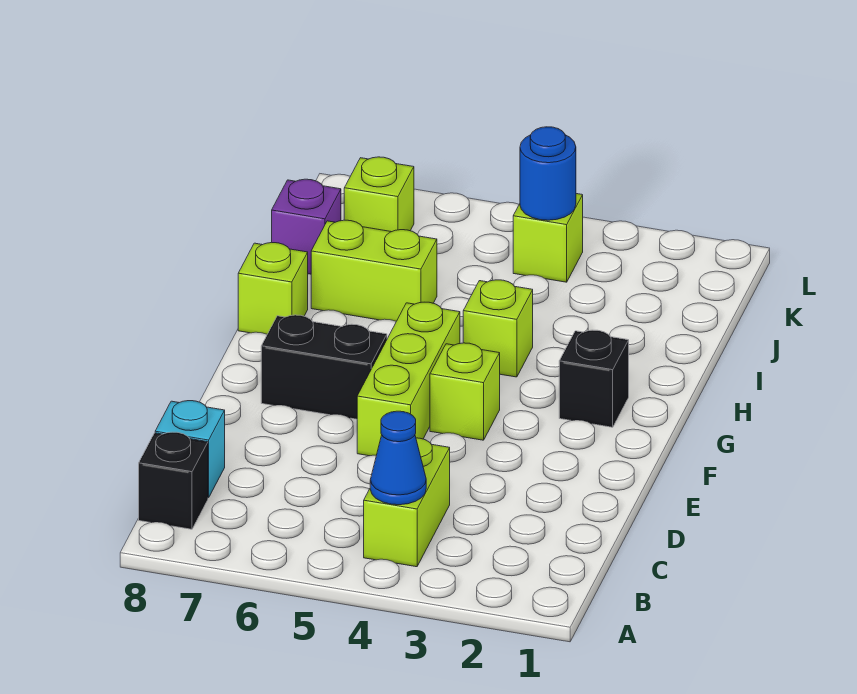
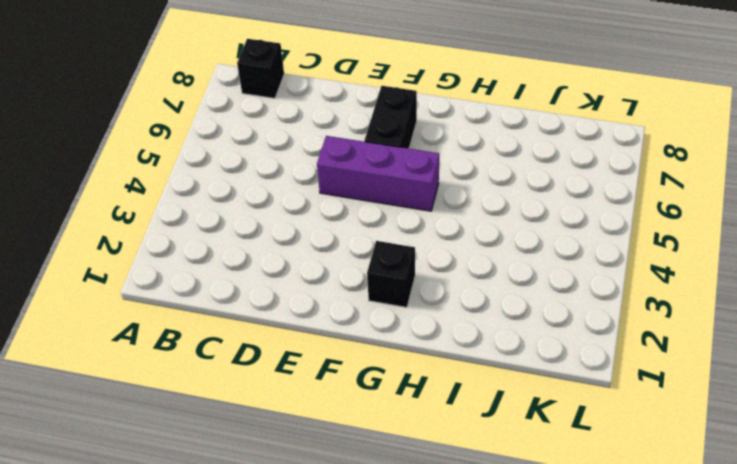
purple brick E5:G5 level 1 -> lime brick E5:G5 level 1
none -> lime brick B4:C4 level 1
none -> cyan brick C8 level 1
none -> lime brick F4 level 1

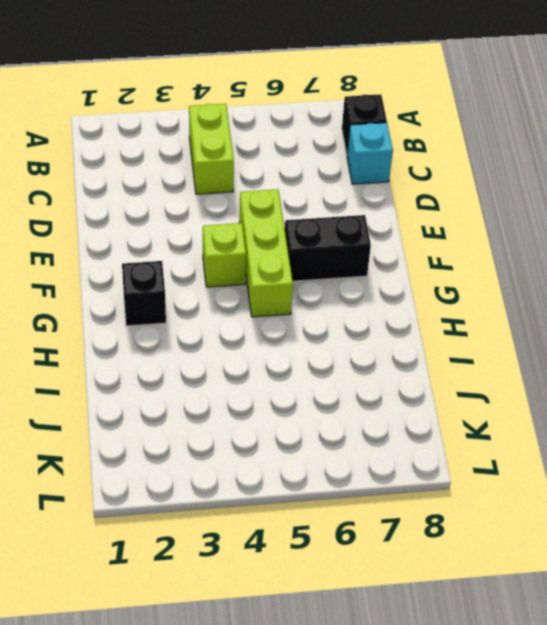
none -> lime brick H4 level 1
none -> lime brick H8 level 1
none -> lime brick I6:I7 level 1

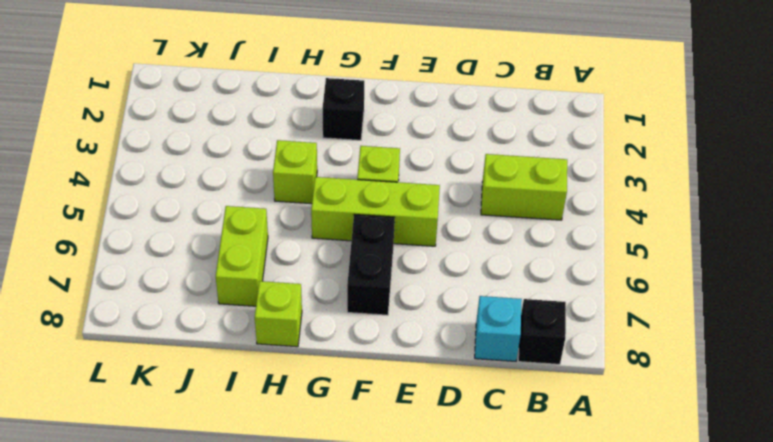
none -> purple brick J8 level 1
none -> lime brick K4 level 1
none -> lime brick K7 level 1

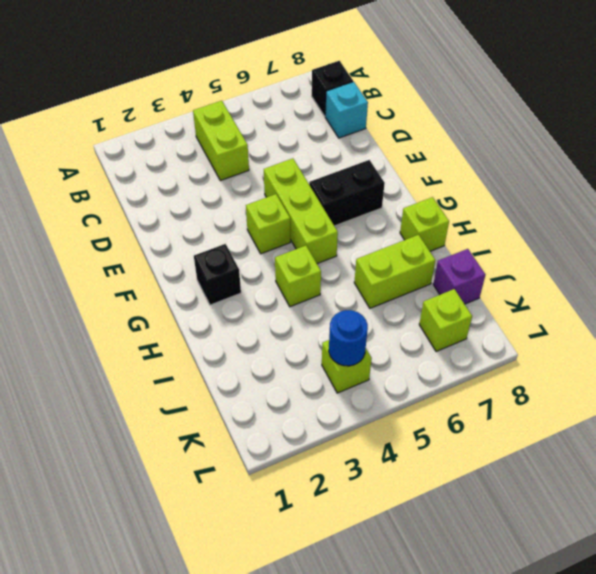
none -> blue cone B4 level 2

